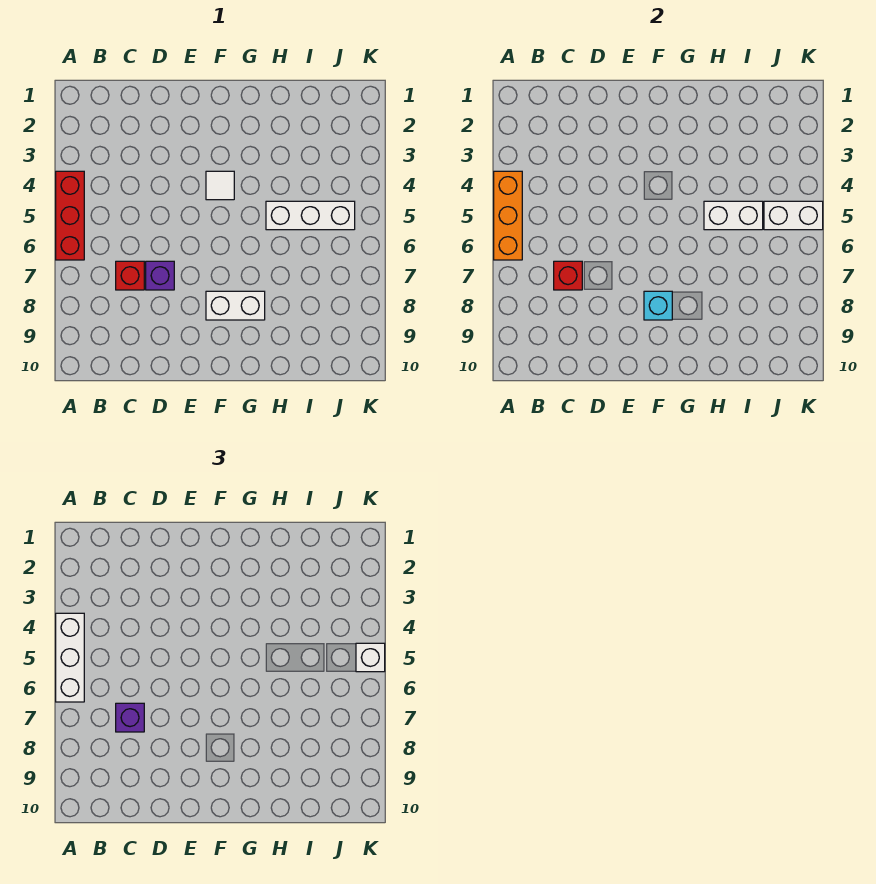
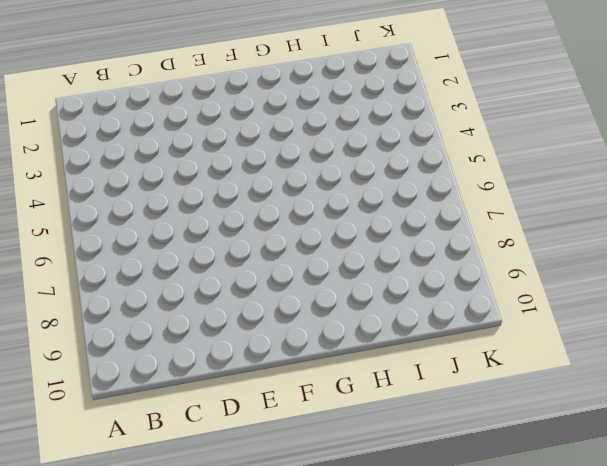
none -> red brick A4:A6 level 1
none -> red brick C7 level 1
none -> purple brick D7 level 1

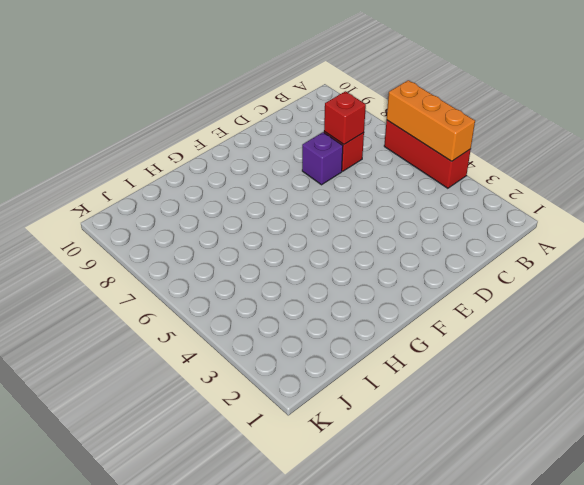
none -> white tile F4 level 1
none -> white brick F8:G8 level 1
none -> white brick H5:J5 level 1

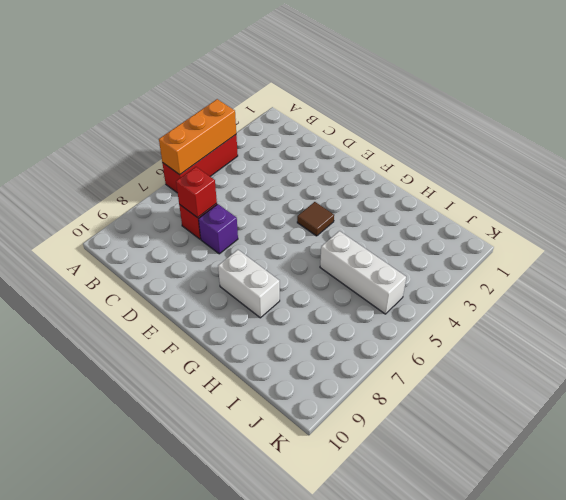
brown tile F4 level 1 -> white tile F4 level 1
none -> cyan brick F8 level 2
none -> white brick H5:I5 level 2
none -> white brick J5:K5 level 2

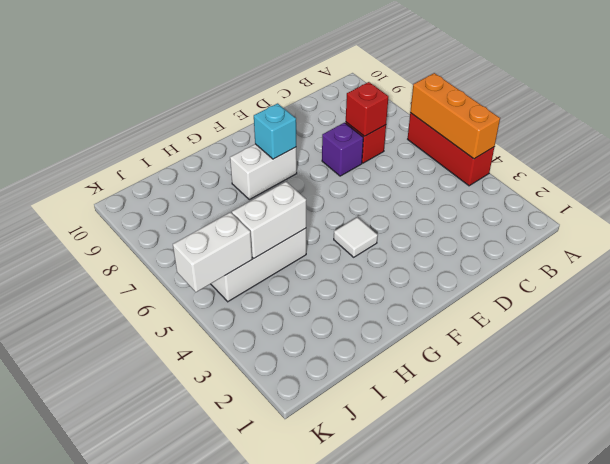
none -> white brick A4:A6 level 3
none -> purple brick C7 level 3
none -> white brick K5 level 3

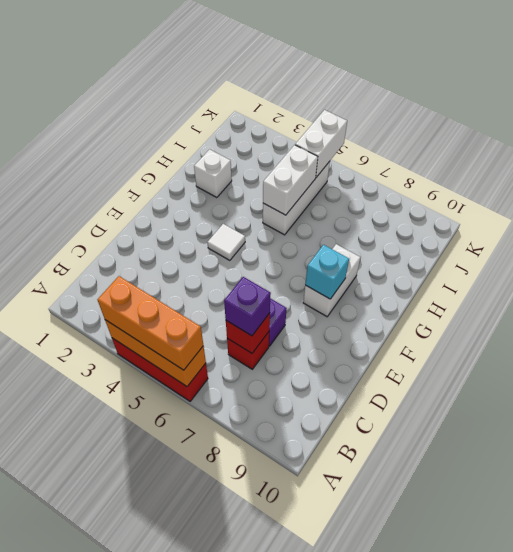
orange brick A4:A6 level 3 -> white brick A4:A6 level 3
white brick H2 level 1 -> white brick K5 level 3

